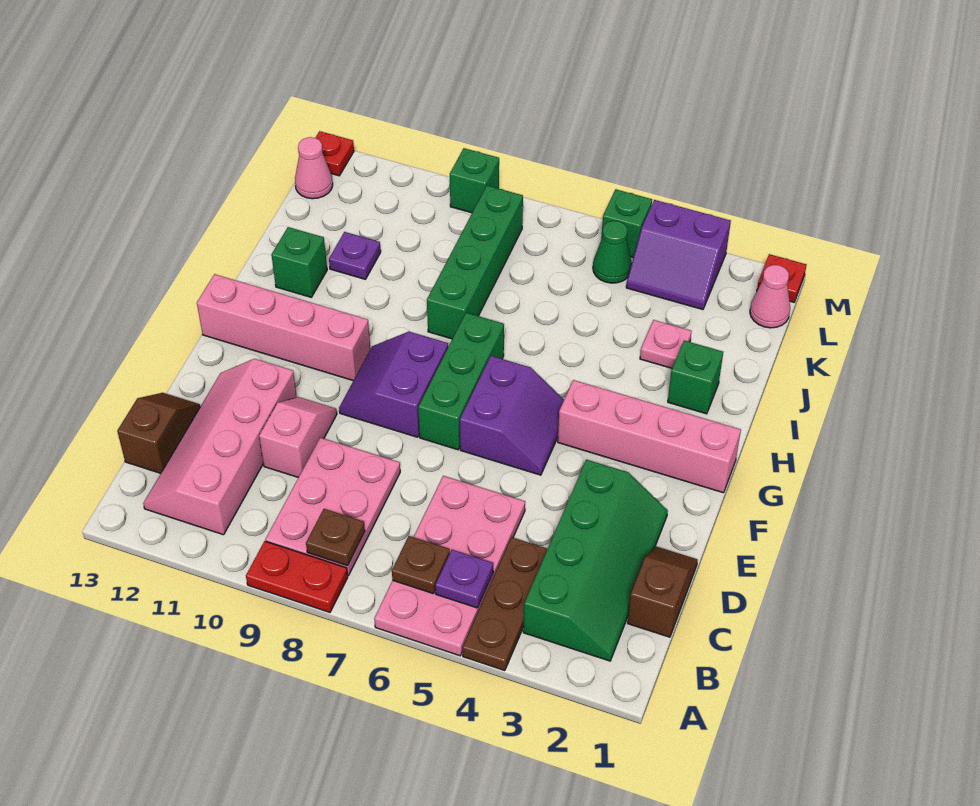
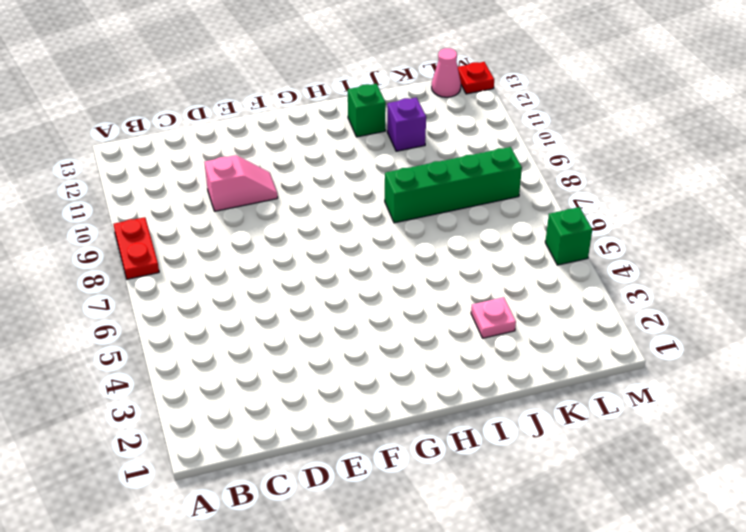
purple brick J11 level 1 -> purple plate J11 level 1
none -> brown plate A4:C4 level 1
none -> pink plate A5:D6 level 1
none -> green slope B2:E3 level 1 top 3
none -> pink plate B8:D9 level 1

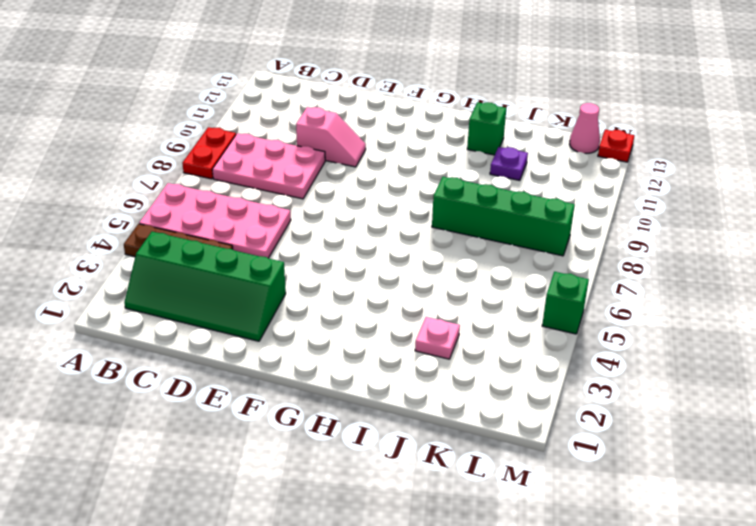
none -> pink slope B11:E12 level 1 top 11
none -> brown slope C1:D1 level 1 top C
none -> brown slope C13:D13 level 1 top C
none -> purple slope F5:G6 level 1 top 6

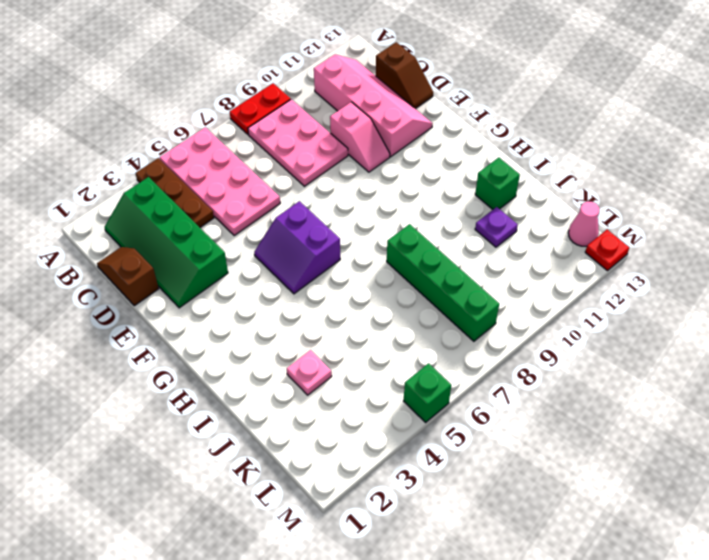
brown slope C1:D1 level 1 top D -> brown slope C1:D1 level 1 top C
none -> green brick F7:H7 level 1
none -> purple slope F8:G9 level 1 top 8
none -> pink brick G1:G4 level 1
none -> pink brick G10:G13 level 1

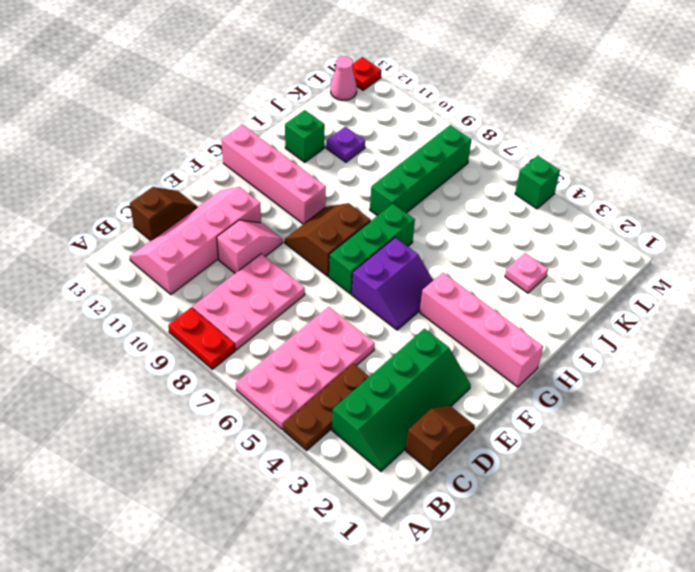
brown slope F8:G9 level 1 top 8 -> purple slope F8:G9 level 1 top 8
none -> green brick I2 level 1
none -> pink cone L1 level 1
none -> purple slope L3:M4 level 1 top M
none -> green cone L5 level 1

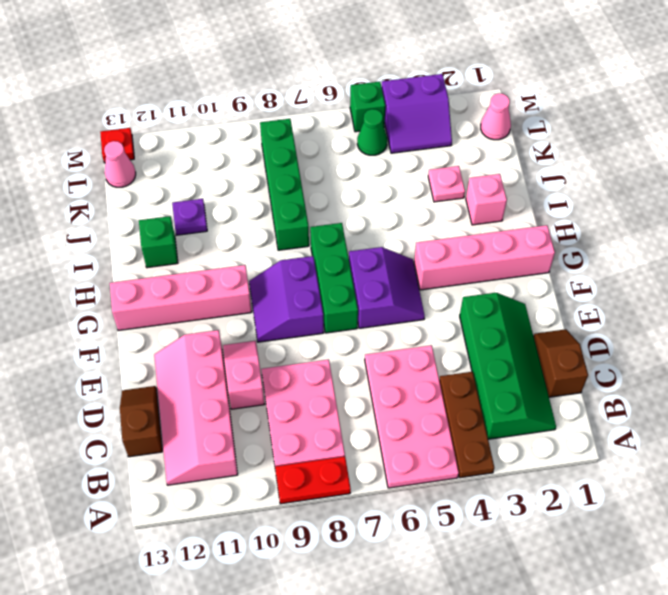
pink brick I2 level 1 -> green brick I2 level 1
none -> red plate M1 level 1
none -> green brick M9 level 1
none -> purple plate B5 level 2
none -> brown plate B6 level 2

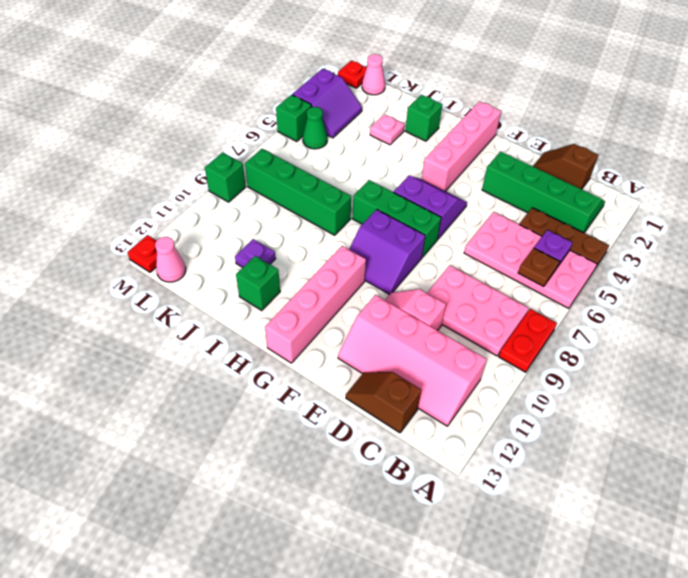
none -> brown plate B8 level 2

